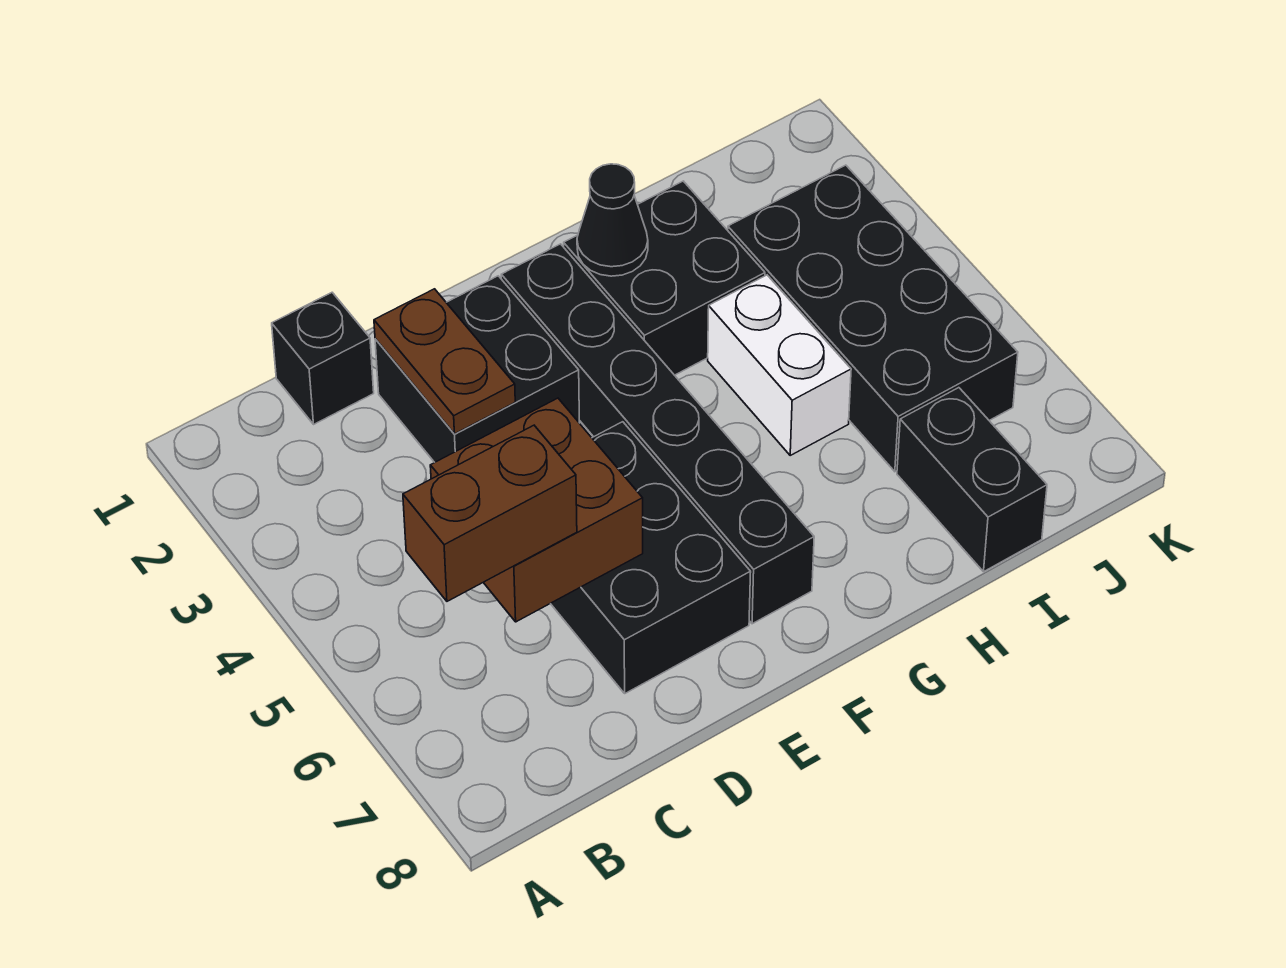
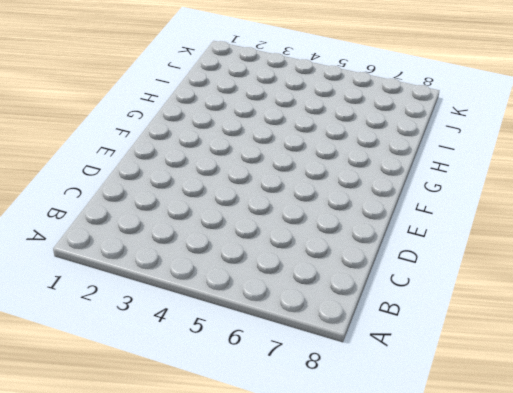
none -> black brick C1 level 1
none -> black brick D2:E3 level 1
none -> black brick D5:E7 level 1

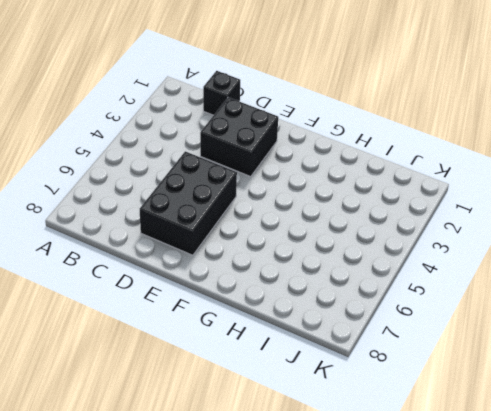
none -> black brick F2:F7 level 1
none -> black brick G2:H3 level 1
none -> white brick H4:H5 level 1

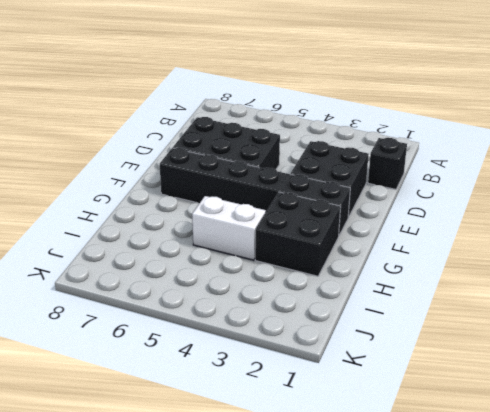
none -> black brick I3:J6 level 1
none -> black brick I7:I8 level 1
none -> brown brick C5:D6 level 2

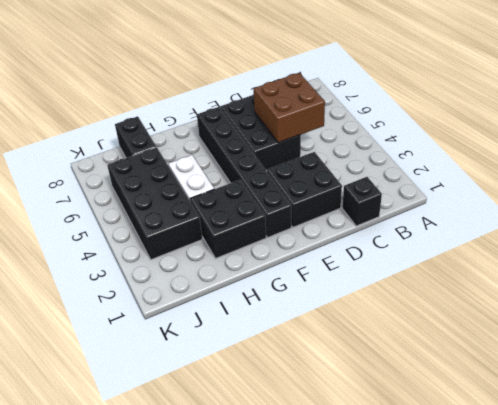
none -> brown plate D2:D3 level 2
none -> black cone G2 level 2
none -> brown brick B6:C6 level 3

